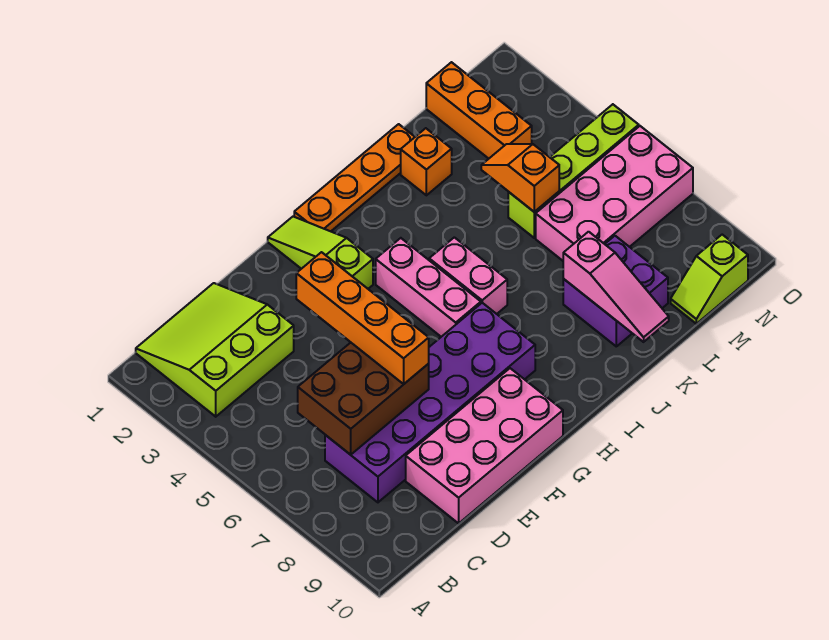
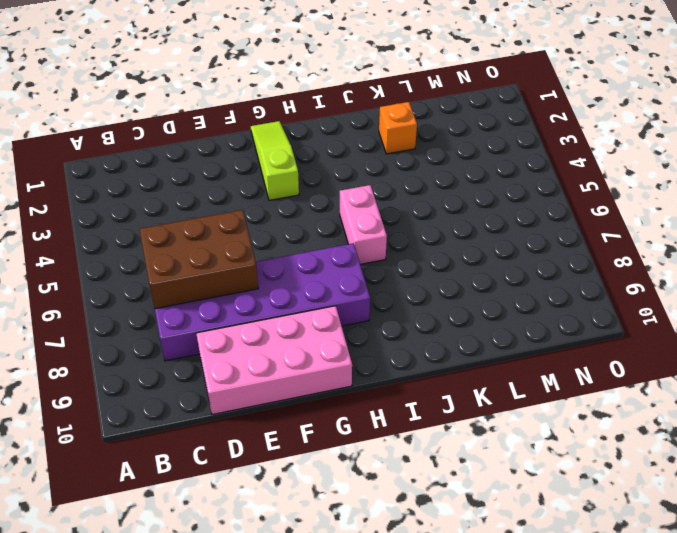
none -> lime slope B1:D3 level 1 top 3
none -> orange plate H1:K1 level 1
none -> pink brick H4:H6 level 1

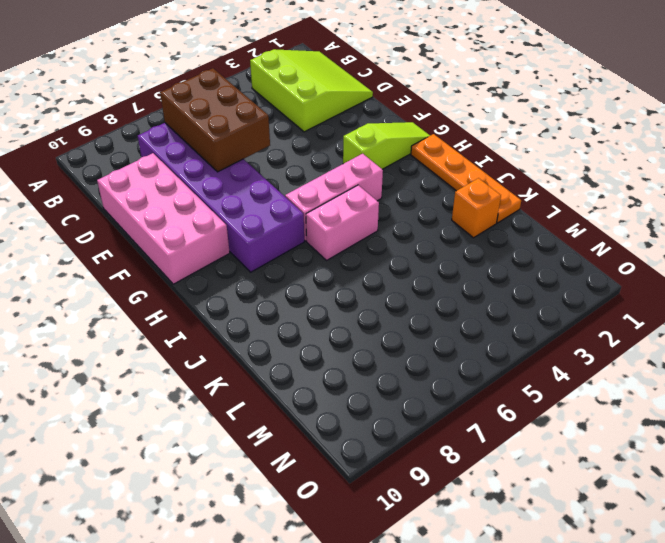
none -> purple brick K8:L9 level 1
none -> lime brick L5:O5 level 1
none -> pink brick L6:O7 level 1

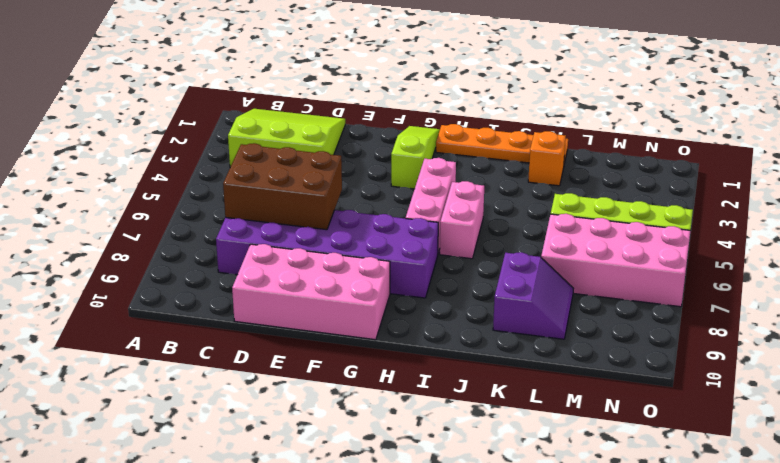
purple slope K8:L9 level 1 top K -> purple brick K8:L9 level 1
none -> orange brick M1:M3 level 1
none -> lime slope M10:N10 level 1 top N
none -> pink slope K8:K10 level 2 top 8

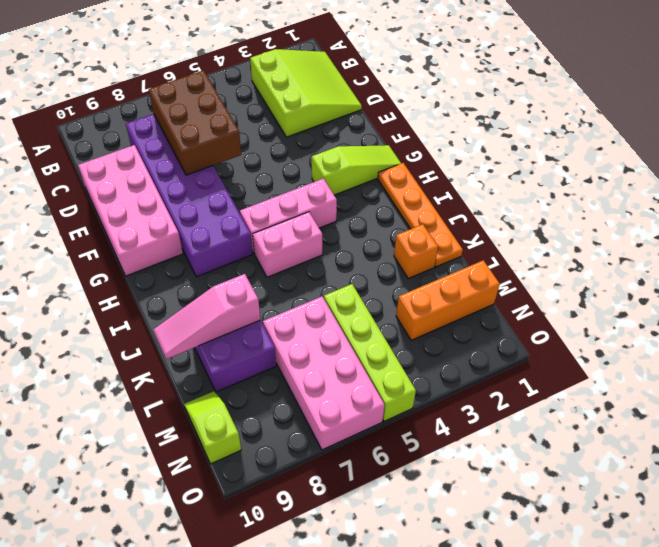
none -> orange slope L4:L5 level 2 top 5
none -> orange brick E4:E7 level 3

